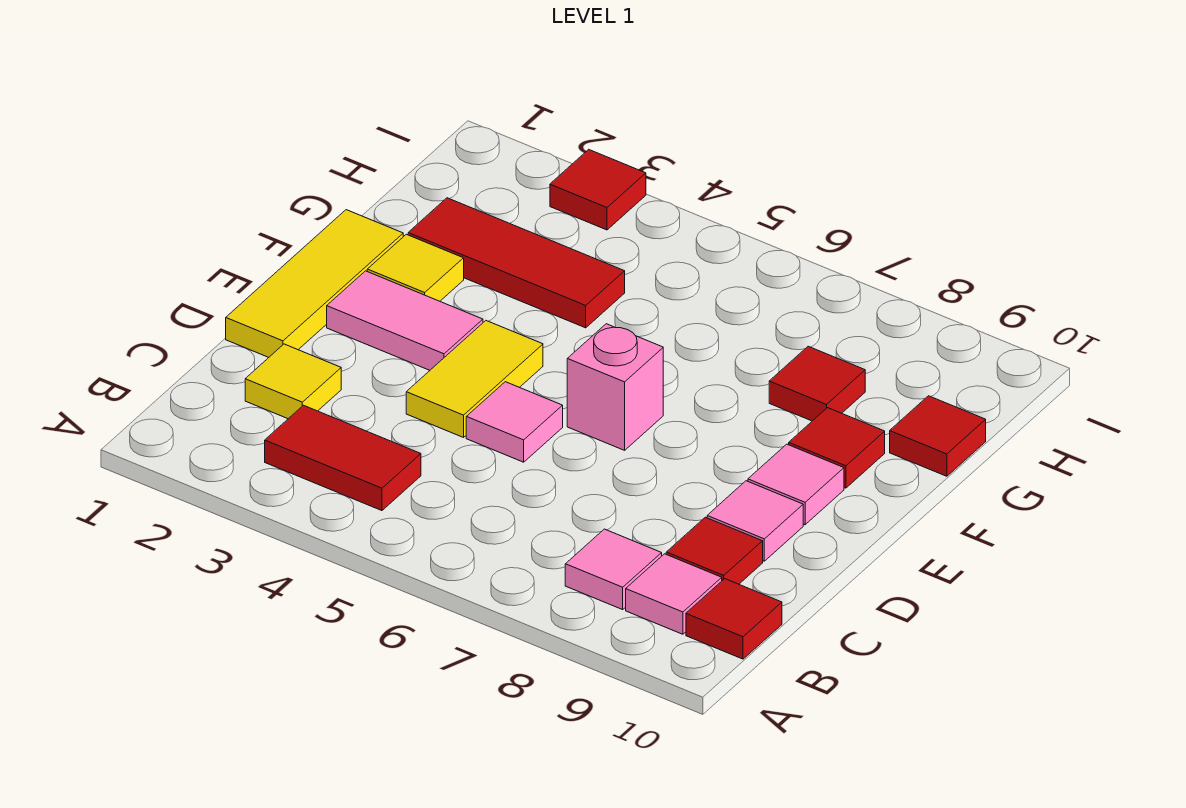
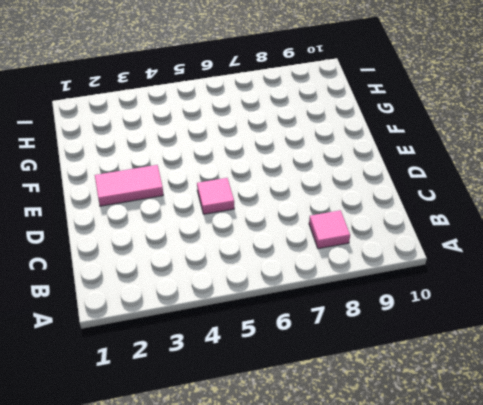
none -> red tile B3:B4 level 1
none -> pink tile B9 level 1
none -> red tile B10 level 1

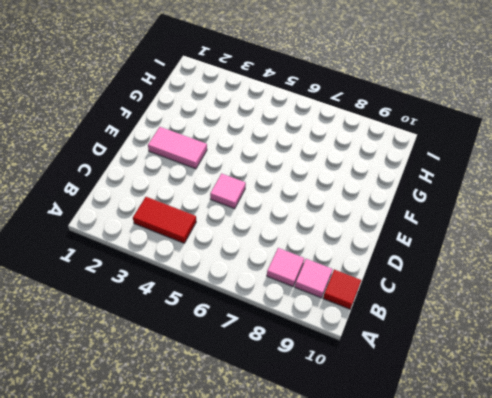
none -> yellow tile C2 level 1
none -> red tile C9 level 1
none -> yellow tile D1:F1 level 1

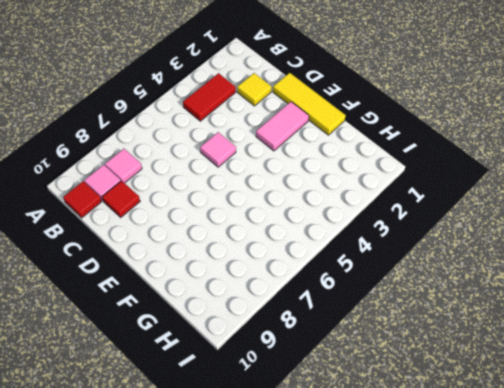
none -> yellow tile D4:E4 level 1
none -> pink tile D9 level 1
none -> pink brick E6 level 1

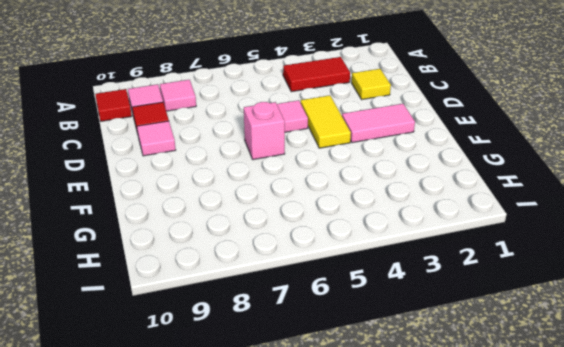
none -> yellow tile D1:F1 level 1
none -> pink tile E9 level 1
none -> yellow tile F2 level 1

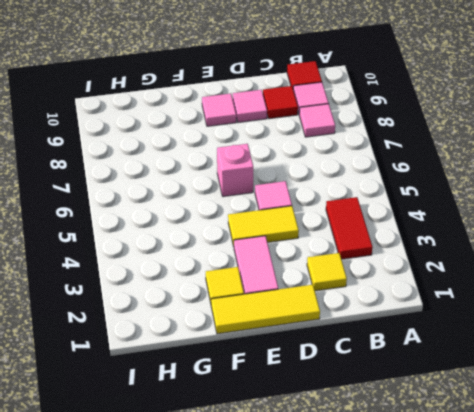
none -> red tile F9 level 1
none -> red tile G2:G4 level 1
none -> red tile G8 level 1

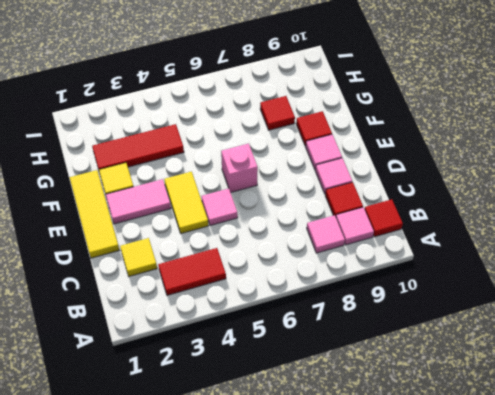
none -> red tile G10 level 1
none -> red tile I3 level 1

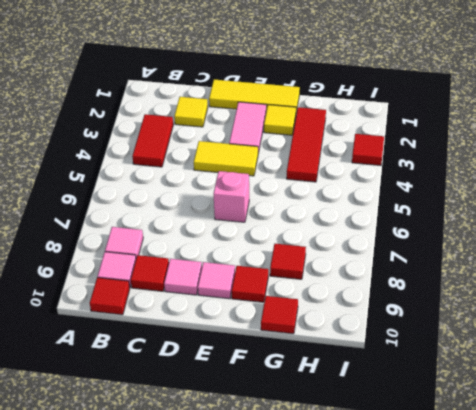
none -> pink tile D5 level 1

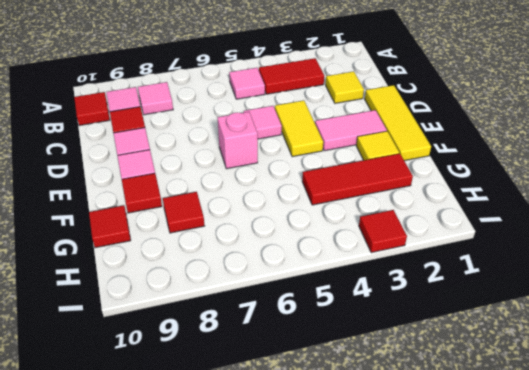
pink tile B5 level 1 -> none

